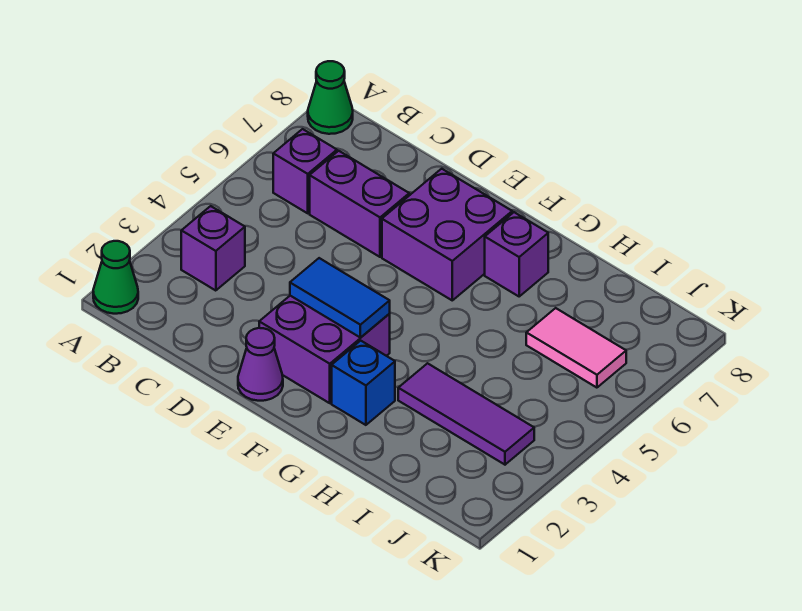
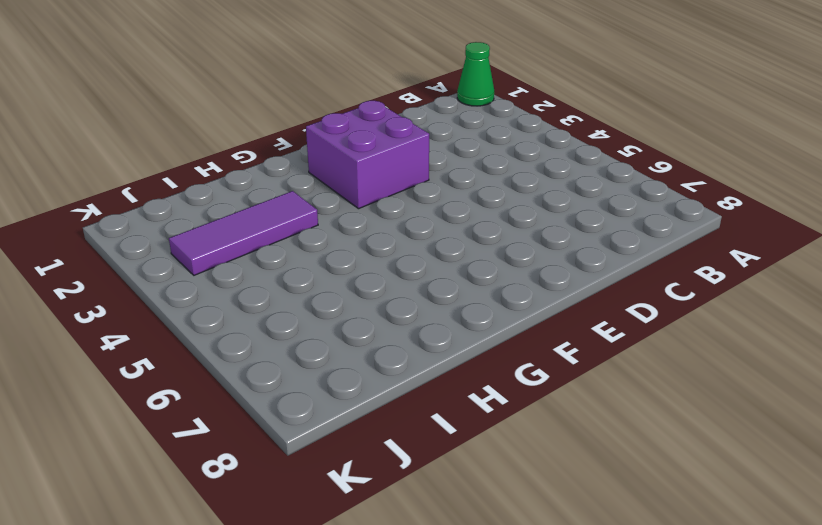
none -> green cone A8 level 1
none -> purple brick B3 level 1
none -> purple brick B6 level 1

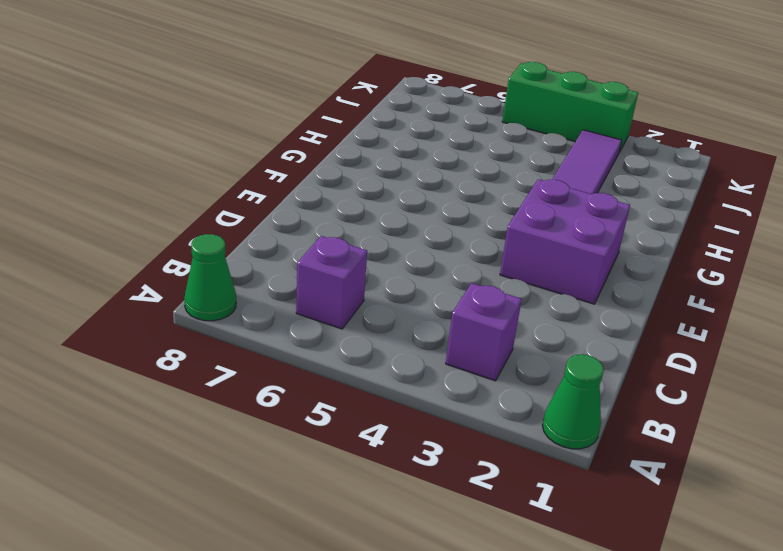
green brick K3:K5 level 1 -> none
none -> purple brick C6:D6 level 1
none -> purple cone E1 level 1
none -> purple brick E6:F7 level 1

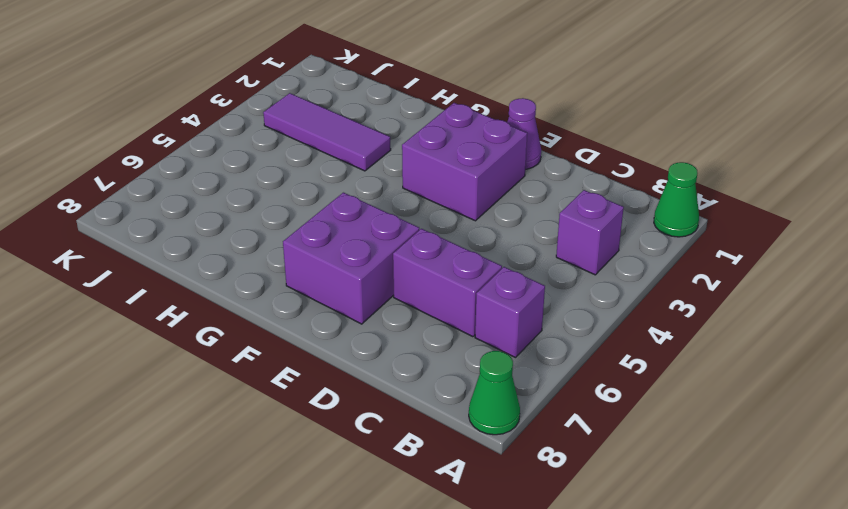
none -> blue brick G2 level 1
none -> purple brick G7 level 1
none -> pink tile I6:J6 level 1

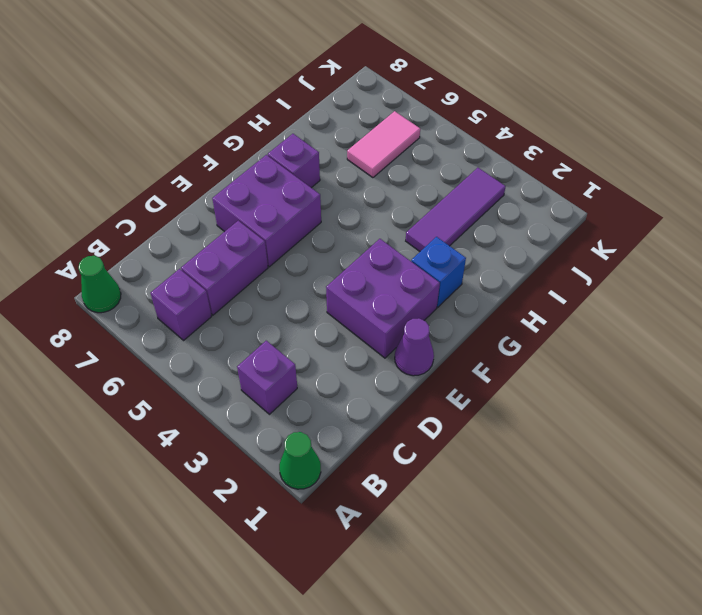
none -> blue tile E3:F3 level 2

